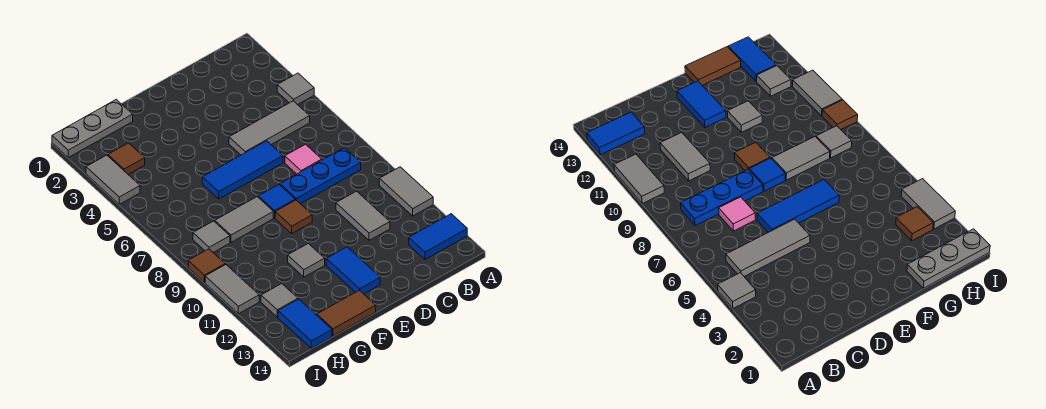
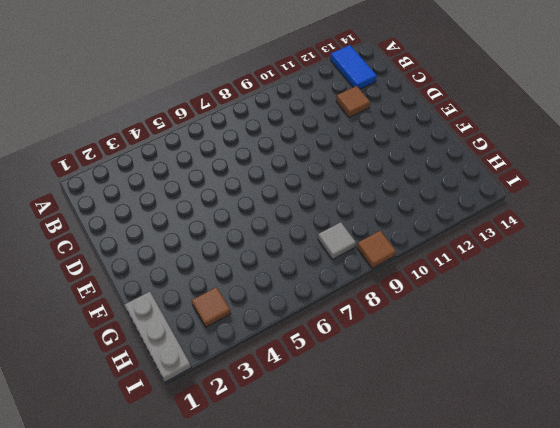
brown tile C12 level 1 -> brown tile E9 level 1
none -> grey tile A4 level 1
none -> grey tile A10:A11 level 1
none -> grey tile B5:D5 level 1

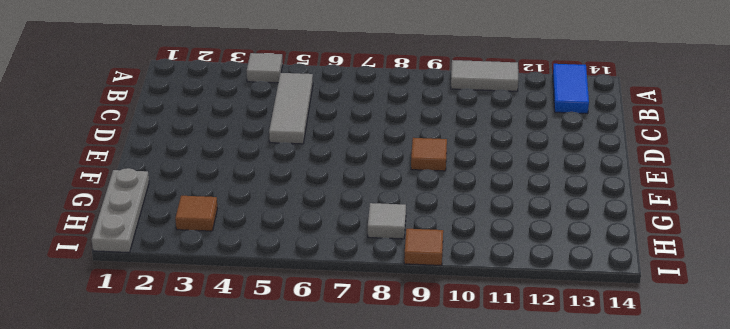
none -> blue plate B8:D8 level 1
none -> pink tile C7 level 1
none -> grey tile C10:C11 level 1

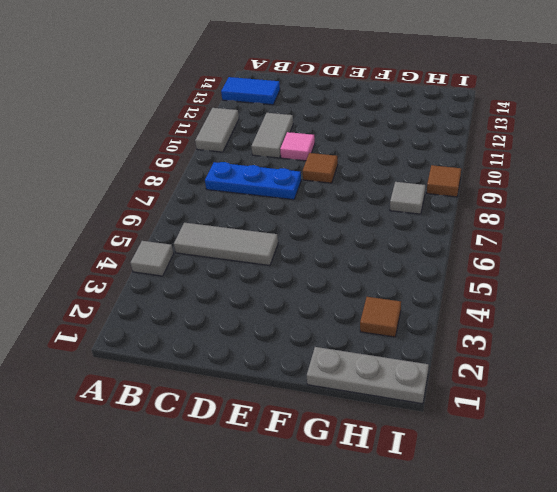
pink tile D10 level 1 -> pink tile C7 level 1
none -> blue tile D6:F6 level 1
none -> blue tile E8 level 1
none -> blue tile E12:E13 level 1

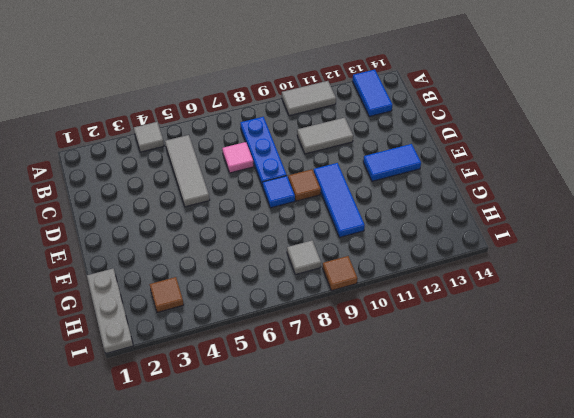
blue tile E10:G10 level 1 -> blue tile D6:F6 level 1
none -> grey tile F8:G8 level 1
none -> grey tile F11 level 1
none -> brown tile F14:G14 level 1

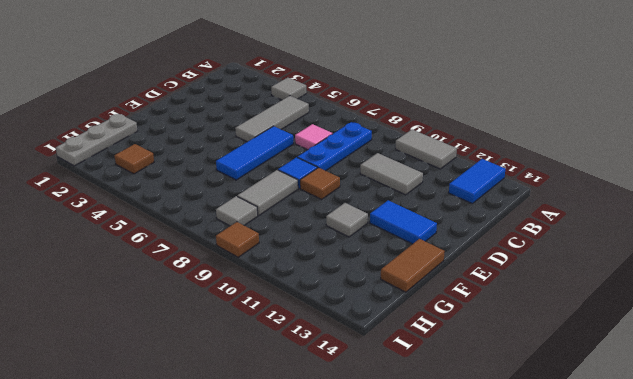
none -> grey tile H12 level 1
none -> blue tile H13:H14 level 1
none -> grey tile I3:I4 level 1

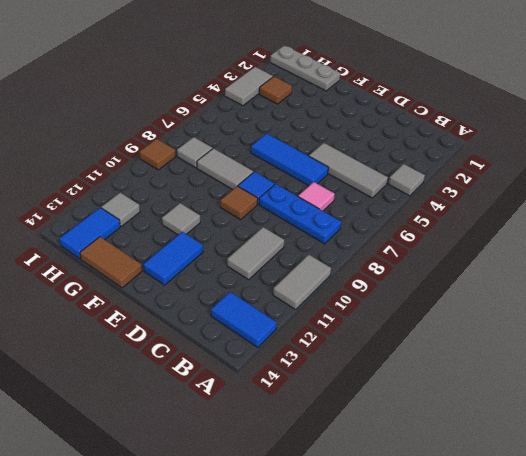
none -> grey tile I10:I11 level 1

